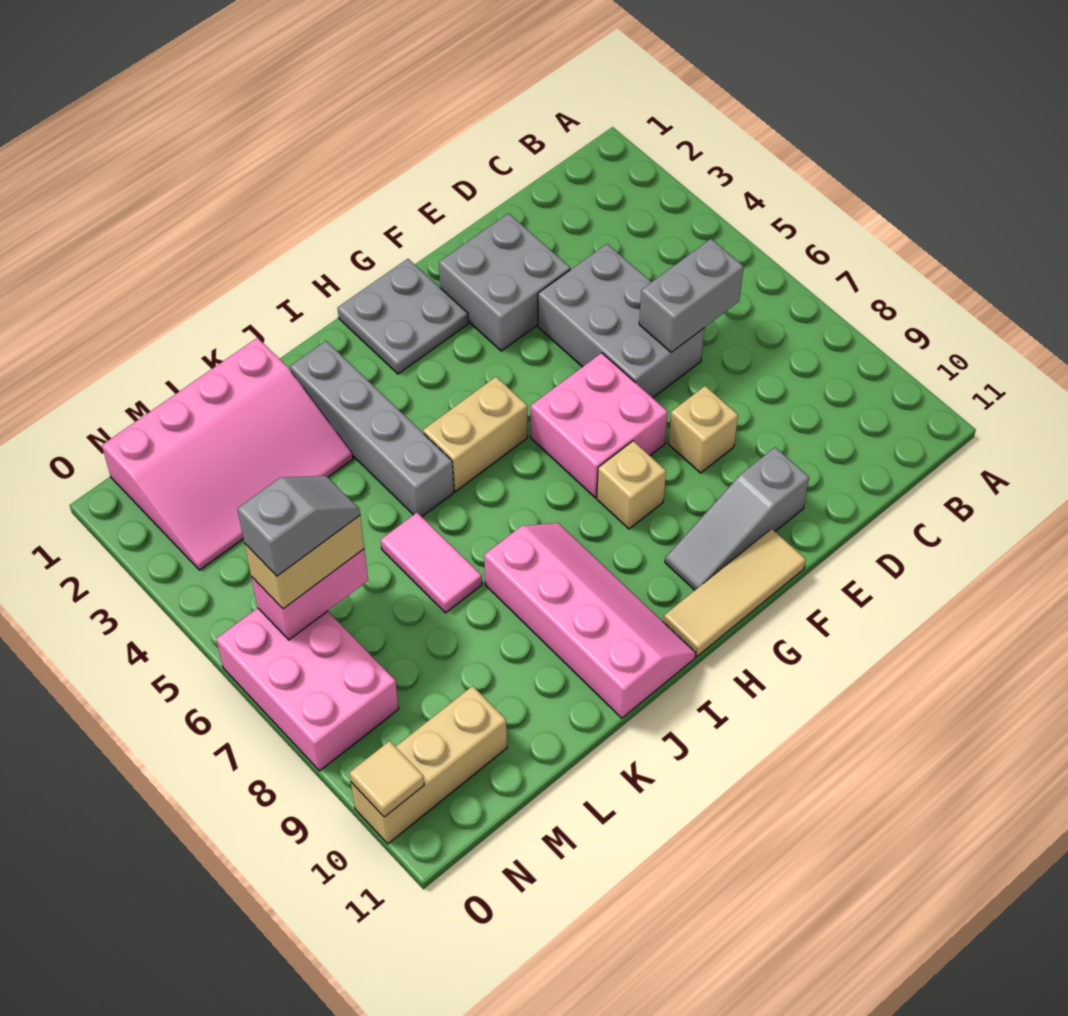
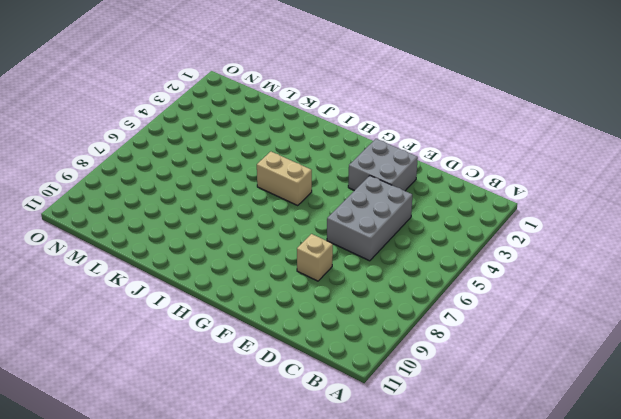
none -> grey slope E10:G10 level 1 top E
none -> pink brick F6:G7 level 1
none -> tan tile F11:H11 level 1

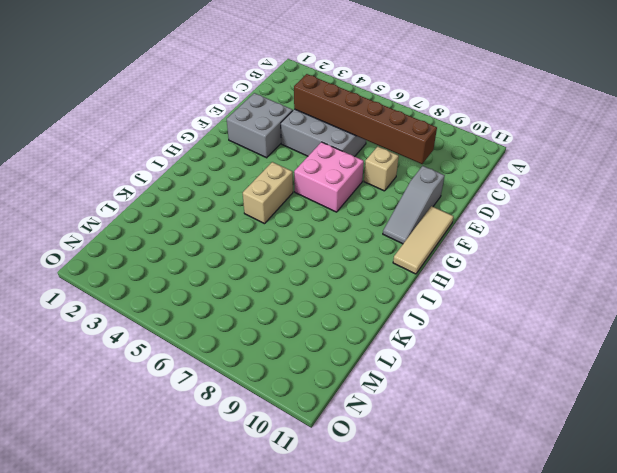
brown brick D4:D9 level 2 -> grey brick C6:D6 level 2
none -> grey plate G1:H2 level 1
none -> tan brick G8 level 1
none -> pink slope I8:J11 level 1 top J

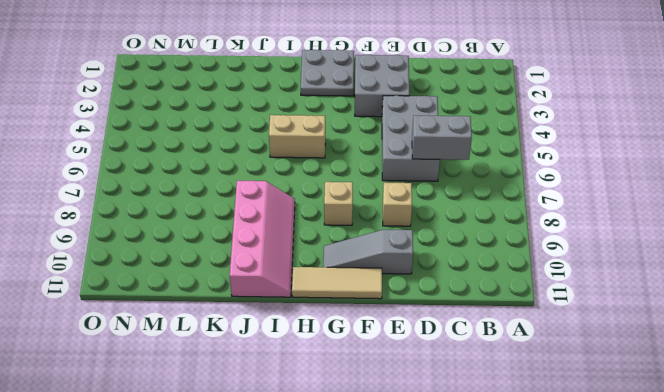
none -> pink brick F6:G7 level 1
none -> grey brick J2:J5 level 1
none -> pink slope K1:N3 level 1 top 1

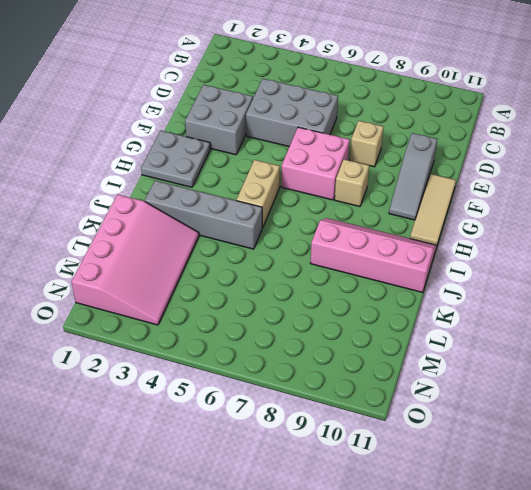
none -> pink tile K6:K7 level 1
none -> tan brick M10:O10 level 1
none -> pink brick N6:O8 level 1

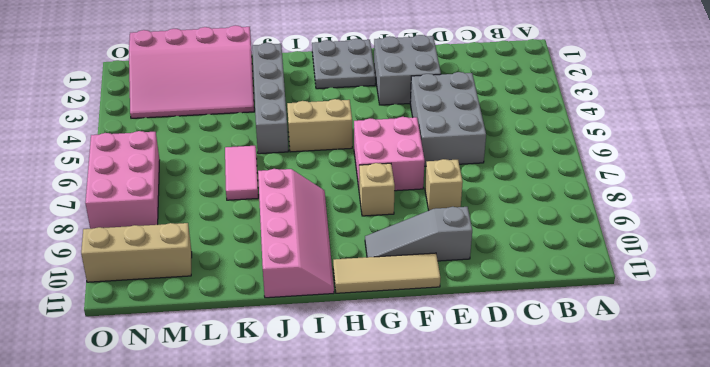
none -> grey brick C6:D6 level 2
none -> pink brick M6:N6 level 2
none -> tan tile O10 level 2

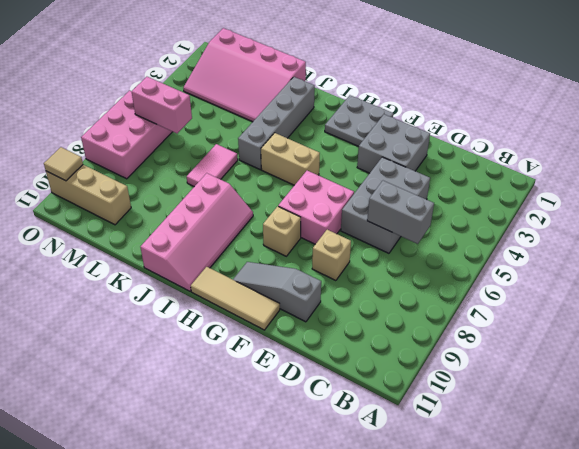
none -> tan brick M6:N6 level 3
none -> grey slope M6:N6 level 4 top N

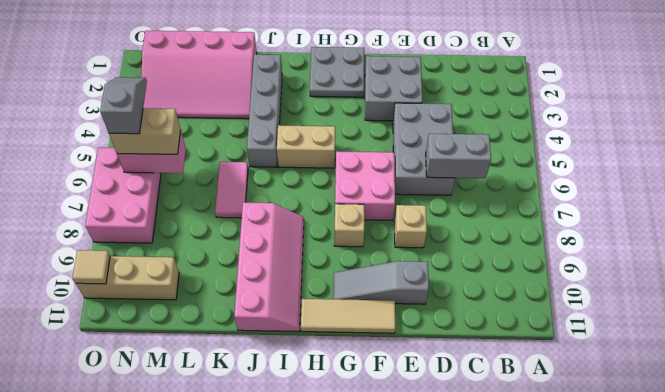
grey slope N5:N6 level 4 top 6 -> grey slope M6:N6 level 4 top N

